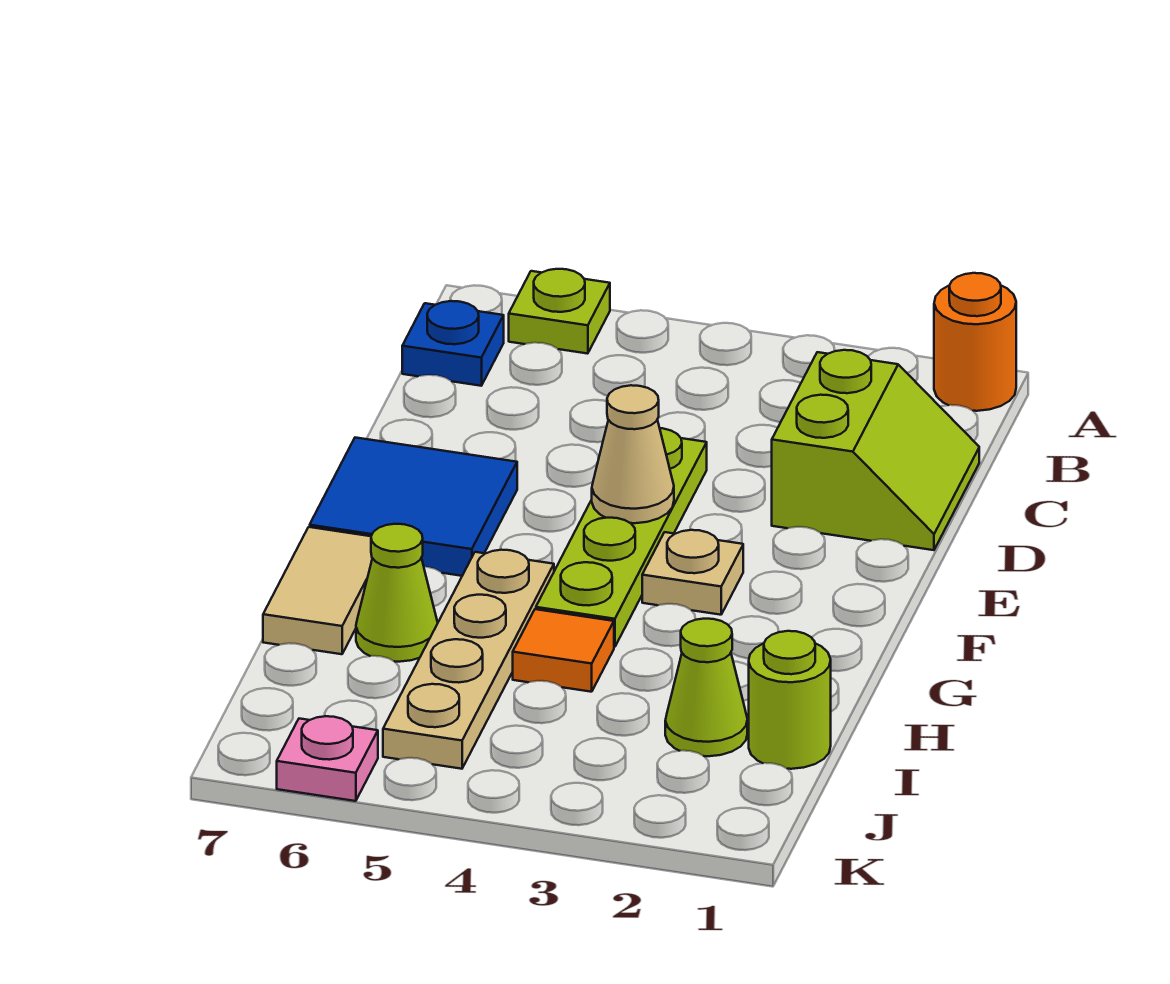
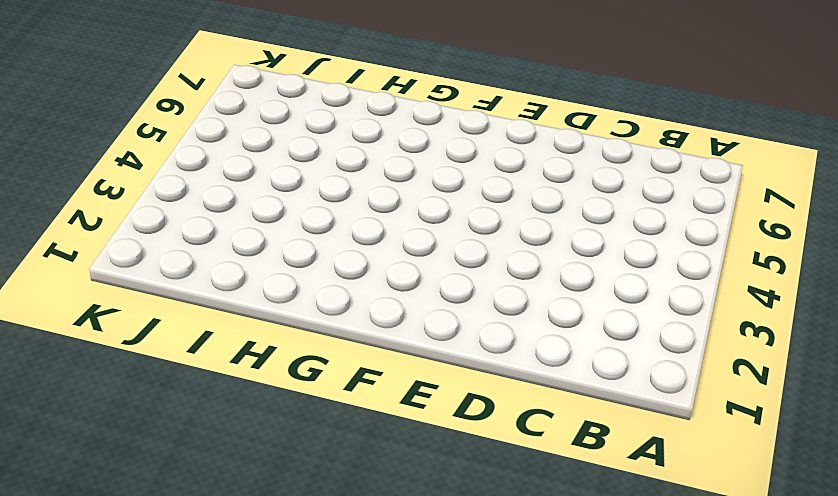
none -> orange round brick A1 level 1
none -> lime plate A6 level 1
none -> blue plate B7 level 1

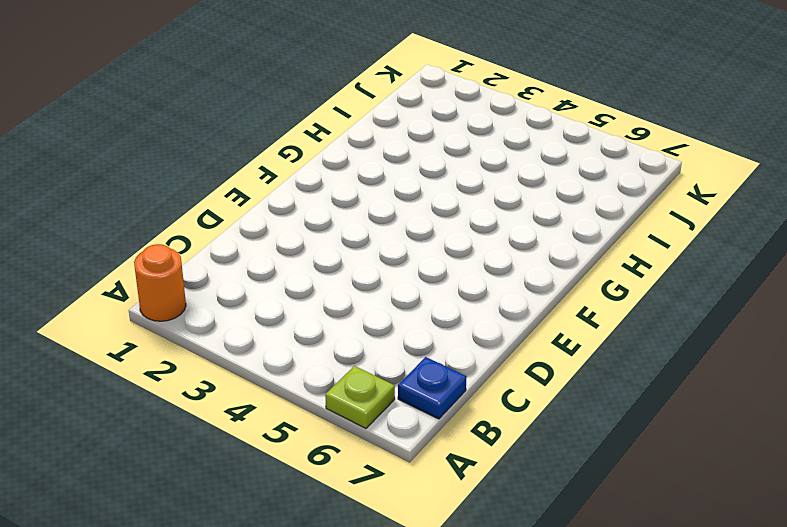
none -> lime slope C1:D2 level 1 top 2
none -> lime plate D4:G4 level 1
none -> blue tile E6:F7 level 1

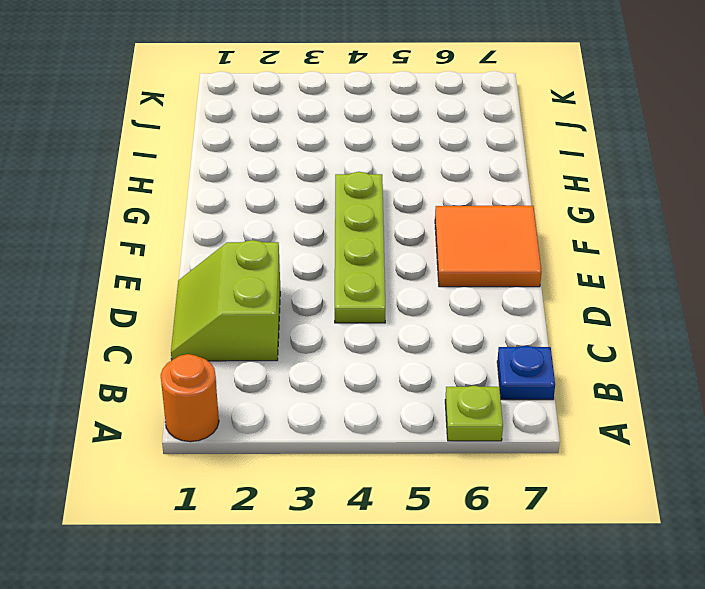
orange tile E6:F7 level 1 -> blue tile E6:F7 level 1
none -> tan plate F3 level 1
none -> tan plate G5:J5 level 1
none -> tan tile G7:H7 level 1

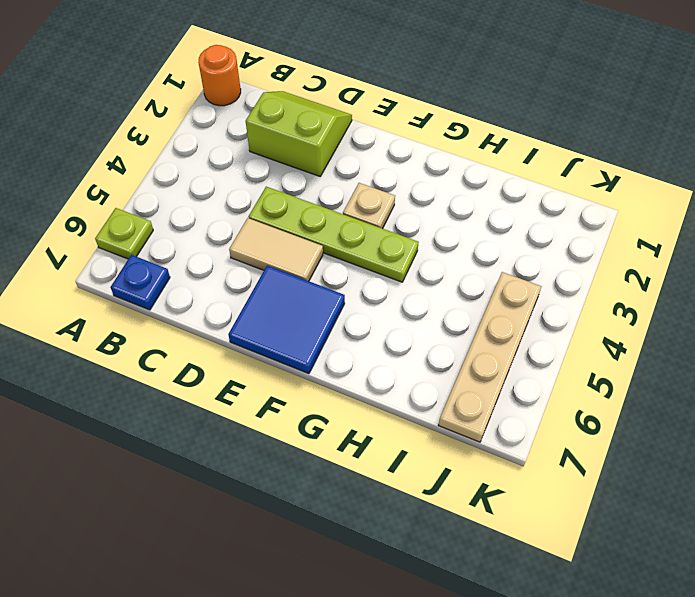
tan tile D5:E5 level 1 -> tan tile G7:H7 level 1
tan plate J4:J7 level 1 -> tan plate G5:J5 level 1
none -> orange tile H4 level 1
none -> lime cone H6 level 1
none -> lime round brick I1 level 1

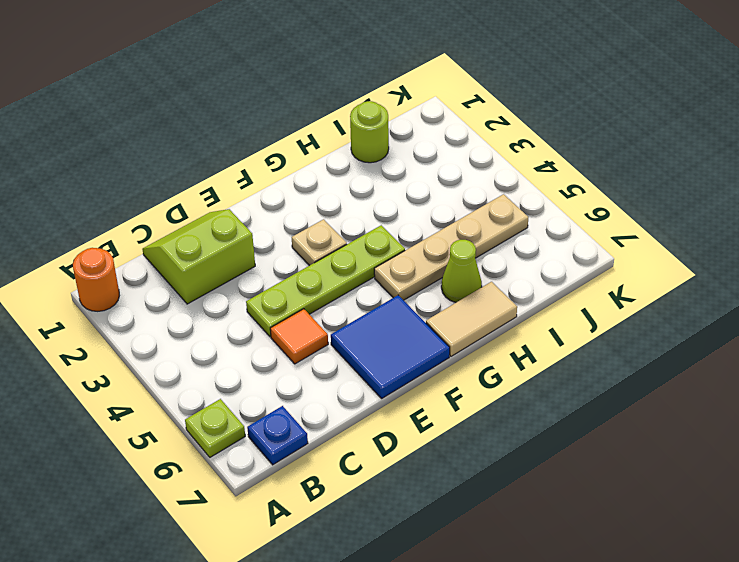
orange tile D5 level 1 -> orange tile H4 level 1
none -> lime cone I2 level 1
none -> pink plate K6 level 1
none -> tan cone E4 level 2

